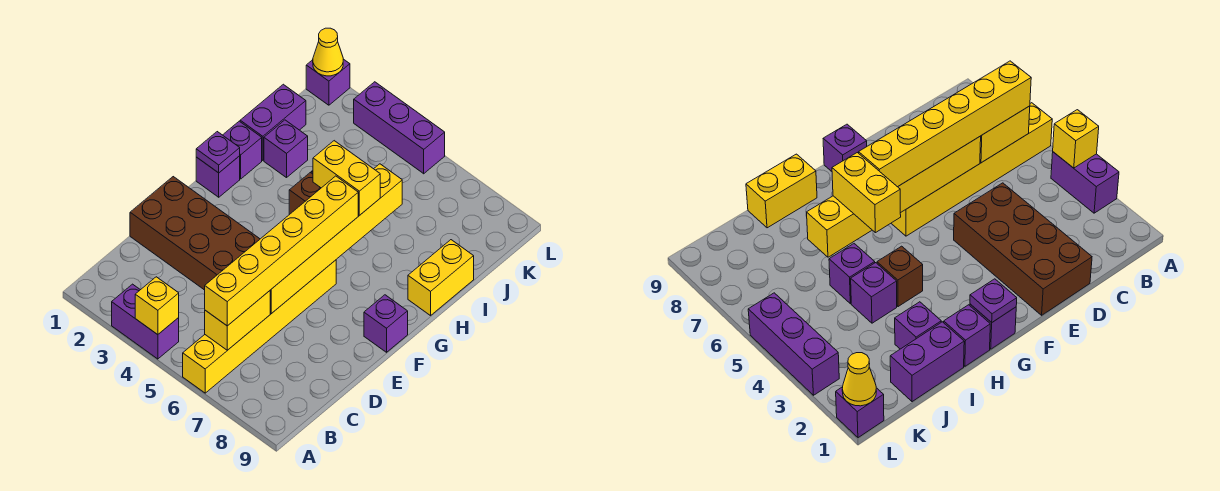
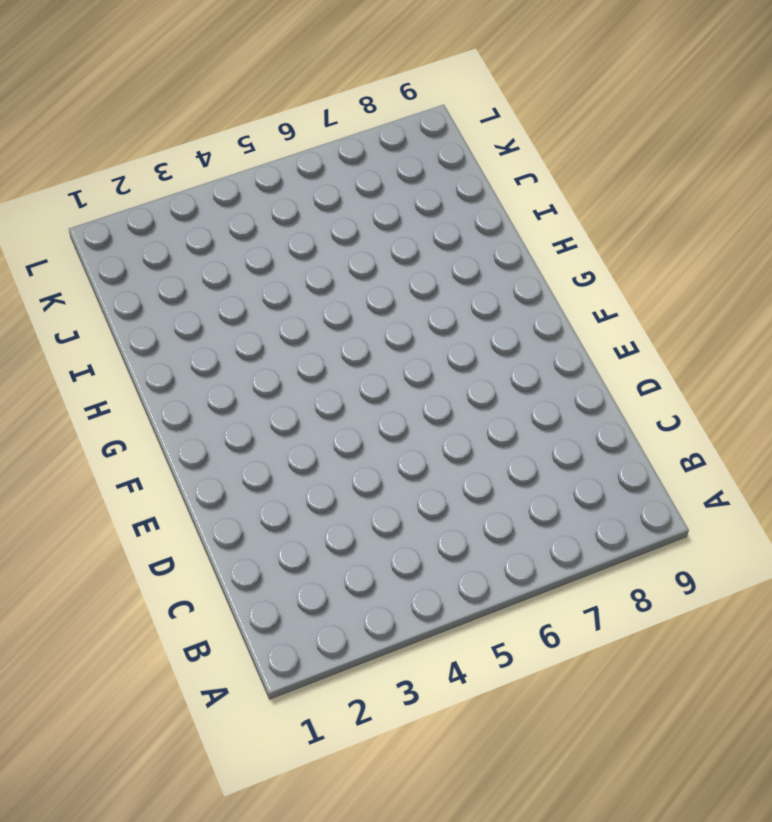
none -> purple brick A3:A4 level 1
none -> yellow brick A6:F6 level 1
none -> brown brick D1:E4 level 1

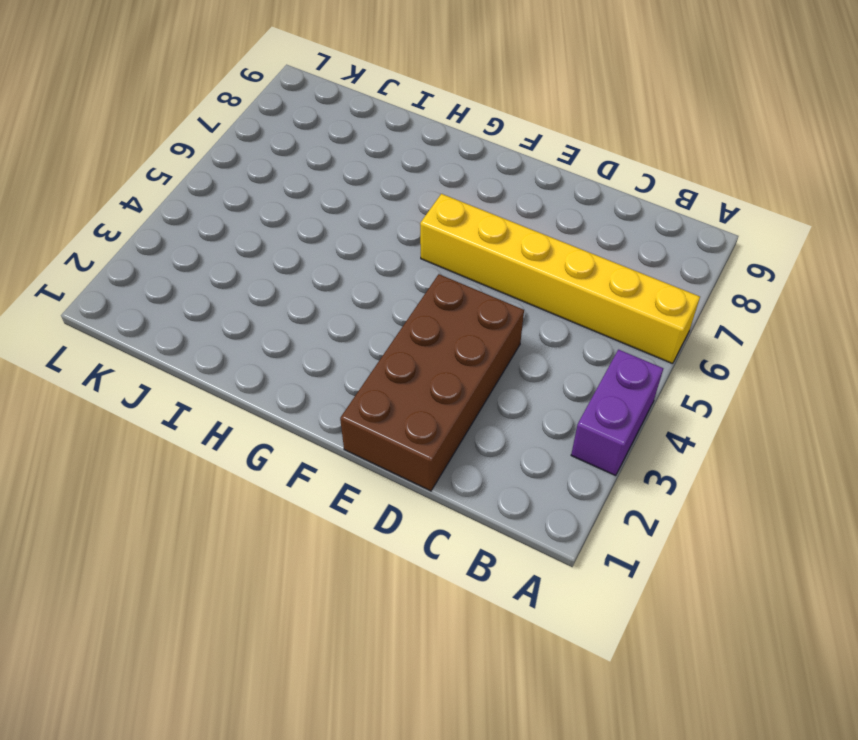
none -> purple brick F9 level 1
none -> purple brick G1 level 1
none -> purple brick H1 level 1

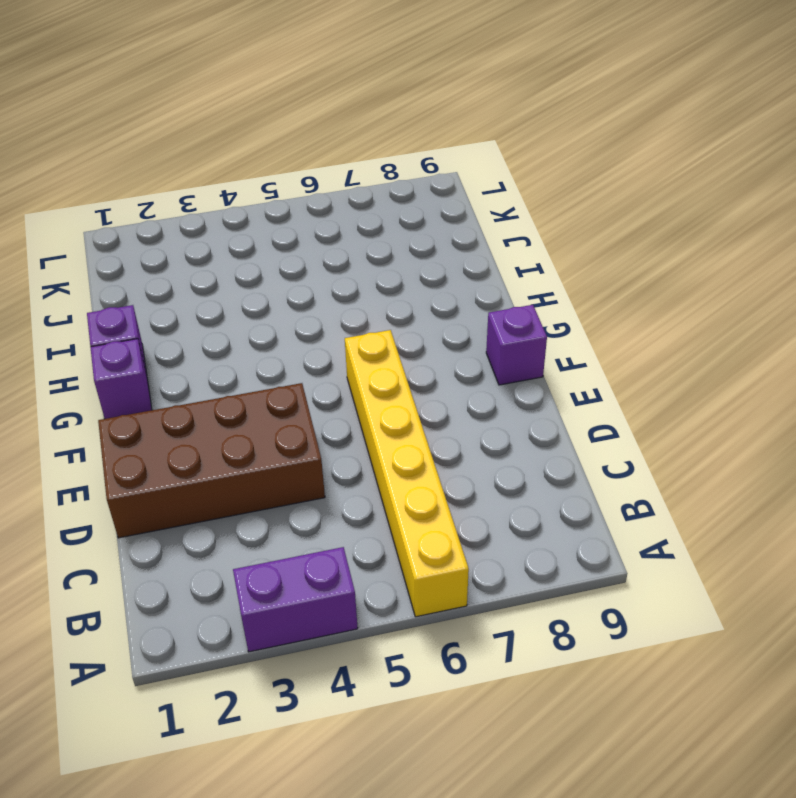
none -> brown brick H4 level 1
none -> yellow brick H9:I9 level 1
none -> purple brick I1:J1 level 1

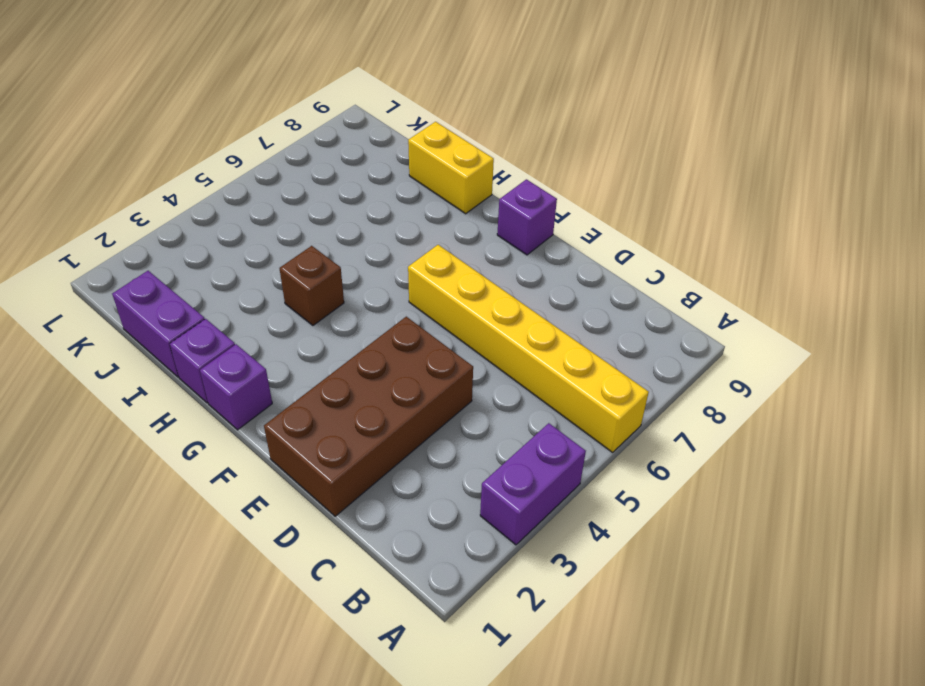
none -> purple brick I2 level 1
none -> purple brick I4 level 1
none -> purple brick I5 level 1

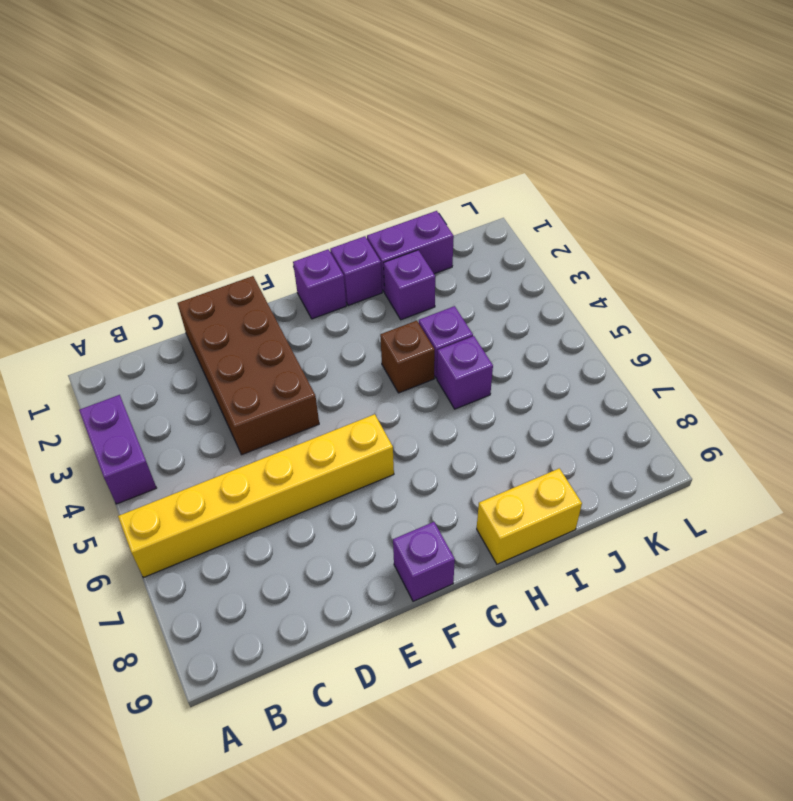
none -> purple brick L1 level 1
none -> purple brick L3:L5 level 1
none -> yellow brick A4 level 2

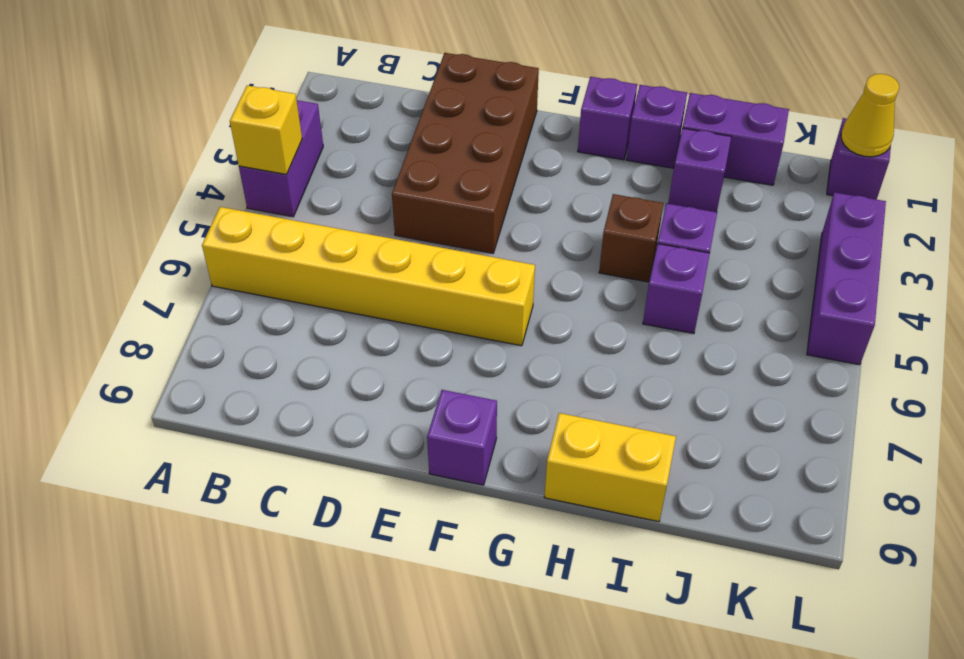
none -> yellow brick B6:C6 level 2
none -> yellow brick D6:I6 level 2
none -> purple plate G1 level 2

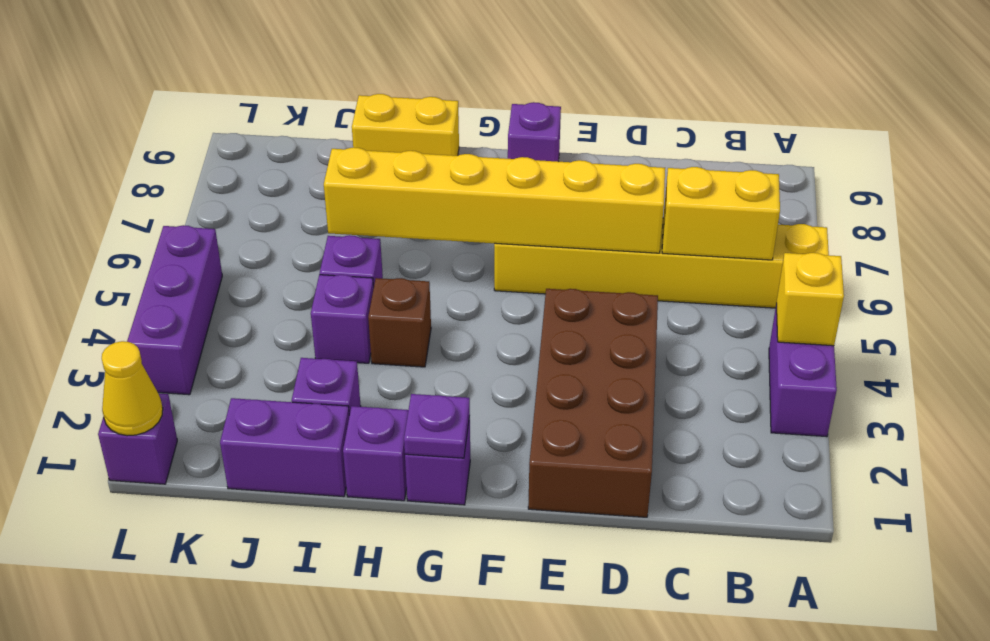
none -> yellow brick B6:G6 level 3
none -> yellow brick H5:H6 level 3

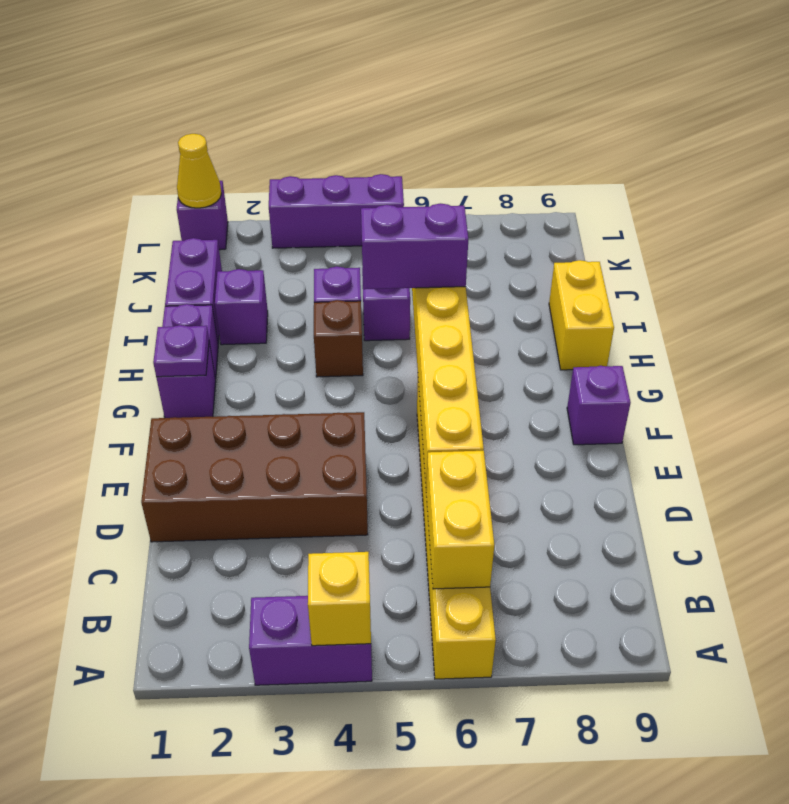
purple brick H5:H6 level 3 -> yellow brick H5:H6 level 3
none -> yellow brick B6:G6 level 3

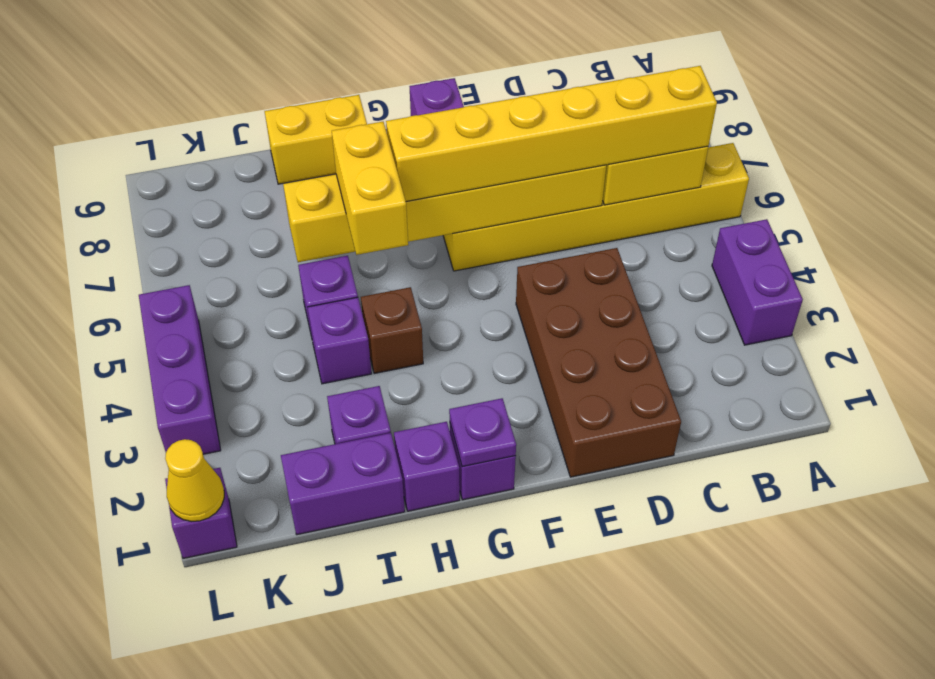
none -> yellow brick A4 level 2

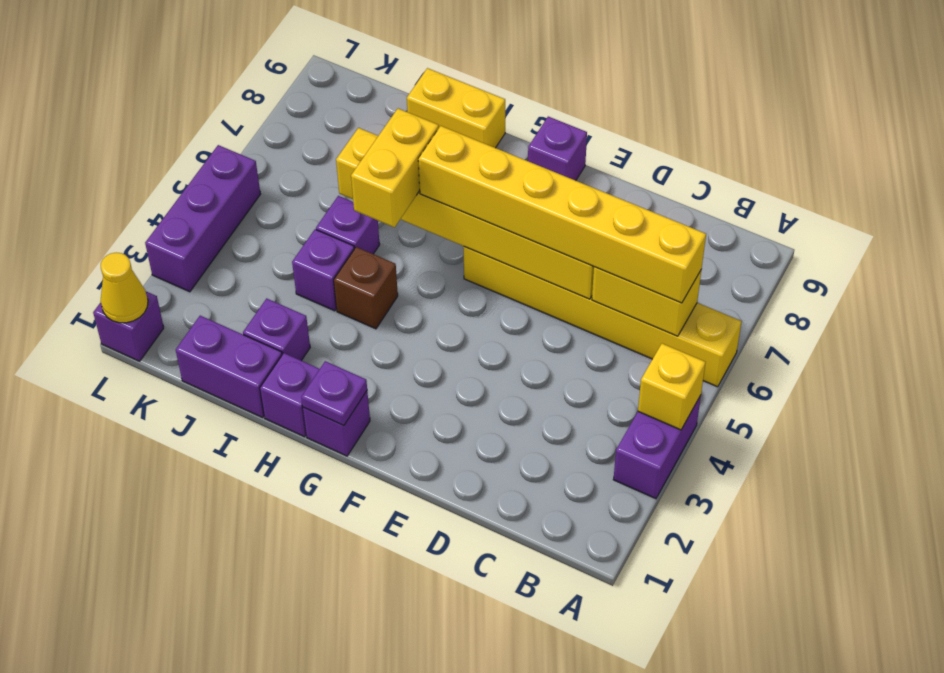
none -> brown brick D1:E4 level 1

